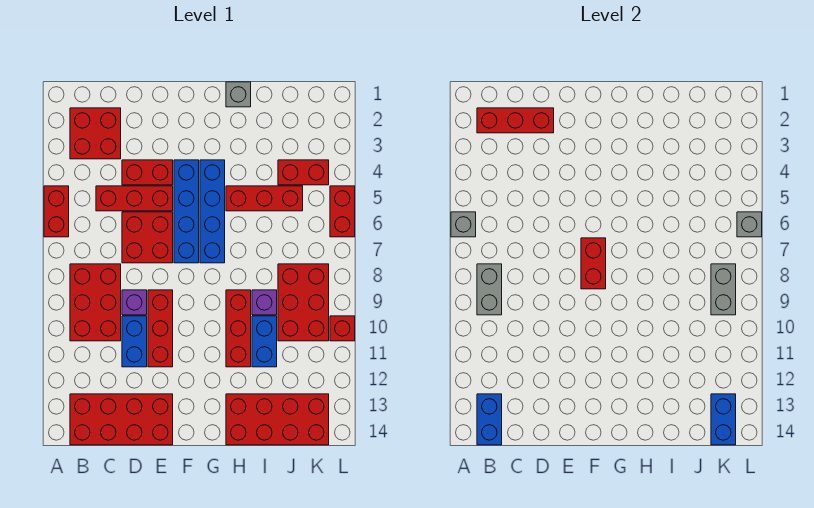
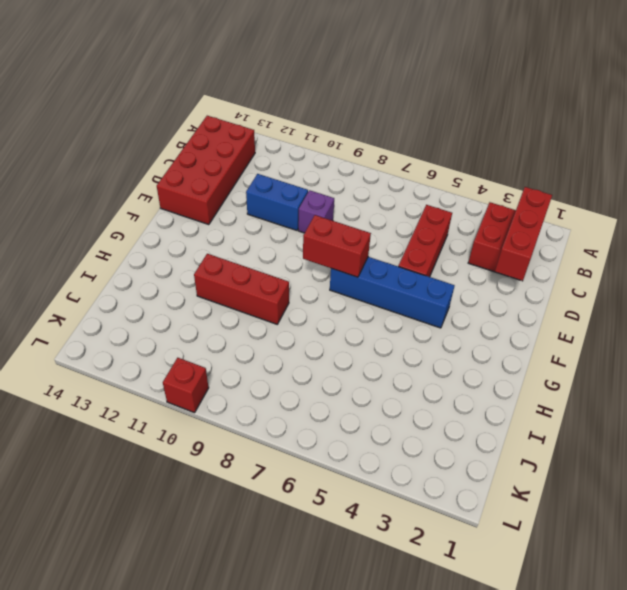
none -> red brick A5:A6 level 1
none -> red brick B8:C10 level 1
none -> red brick D4:E4 level 1
none -> red brick D6:E7 level 1

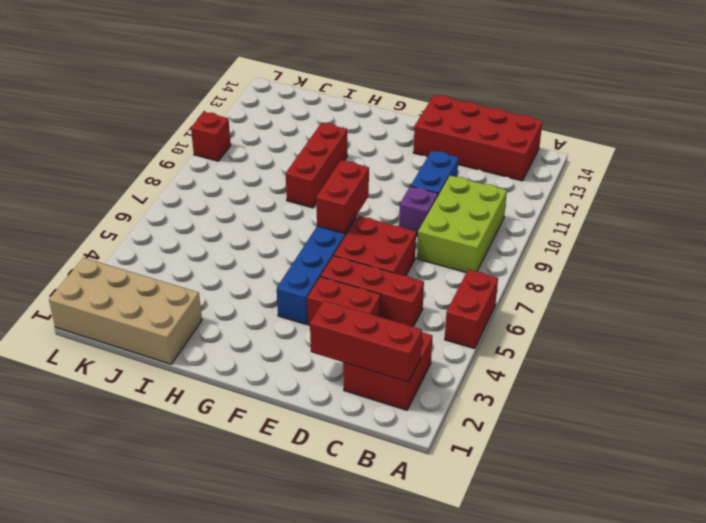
lime brick B8:C10 level 1 -> red brick B8:C10 level 1
tan brick I1:L2 level 1 -> none
none -> red brick E9:E11 level 1
none -> blue brick G4:G7 level 1
none -> grey brick H1 level 1
none -> red brick H5:J5 level 1

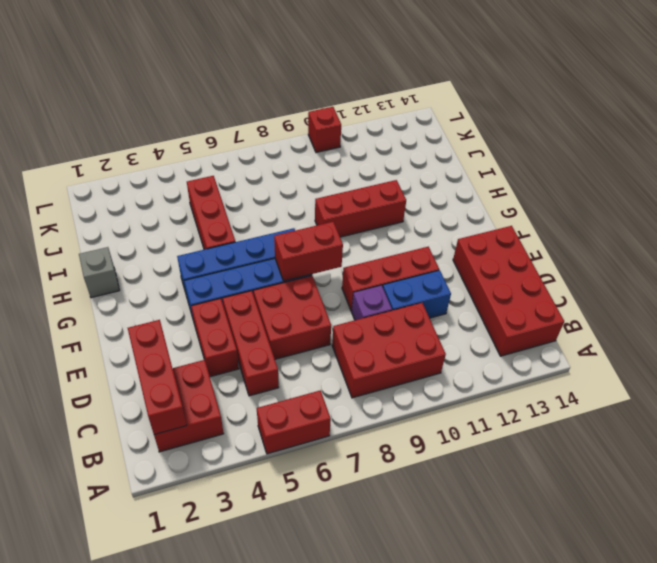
none -> red brick H13:K14 level 1
none -> purple brick I9 level 1
none -> blue brick I10:I11 level 1
none -> red brick J4:K4 level 1

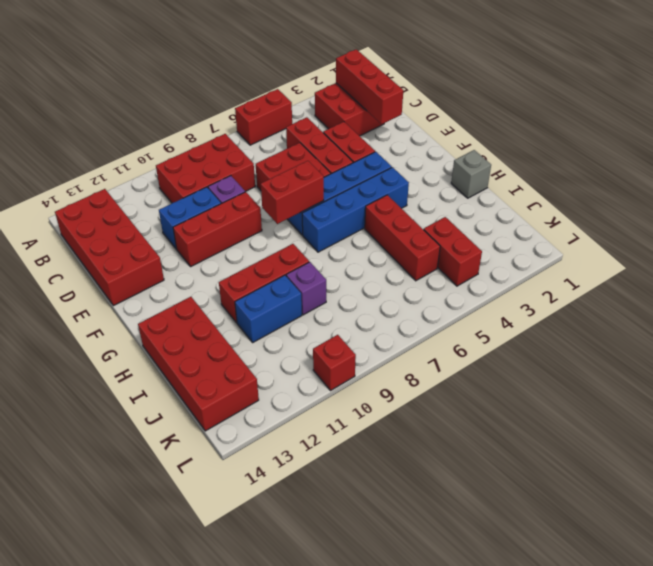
none -> red brick J8:K10 level 1
none -> red brick L5:L6 level 1
none -> grey brick A6 level 2
none -> grey brick B8:B9 level 2

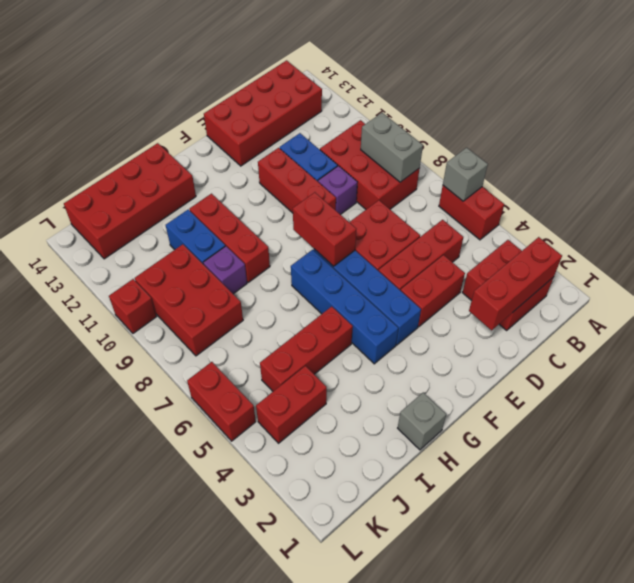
none -> blue brick B13:B14 level 2
none -> grey brick K8:K9 level 2
none -> blue brick K13:K14 level 2
none -> grey brick L6 level 2

